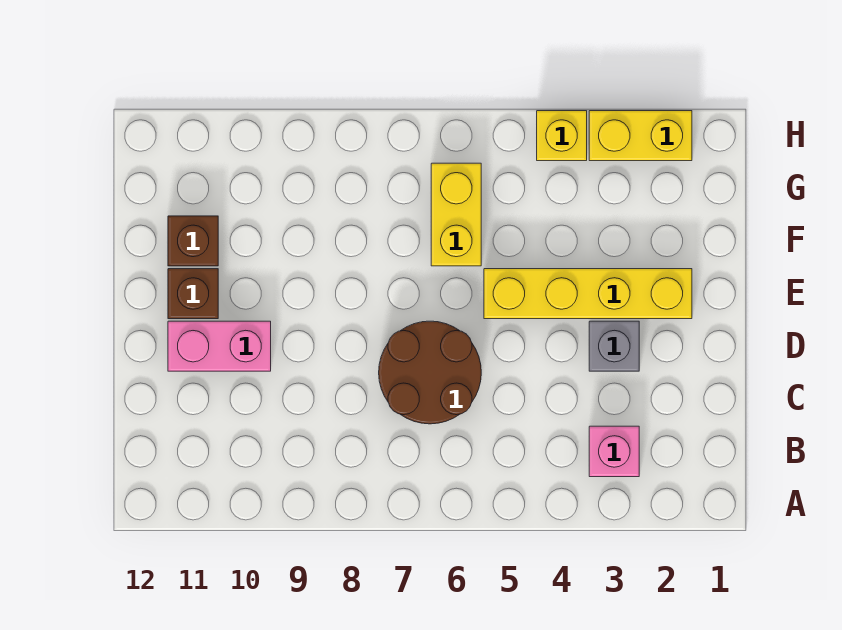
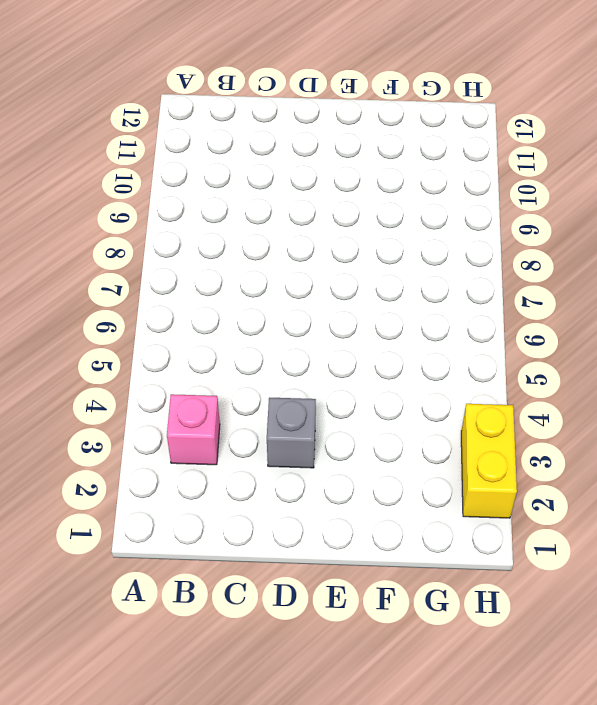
none -> brown round brick C6:D7 level 1
none -> pink brick D10:D11 level 1

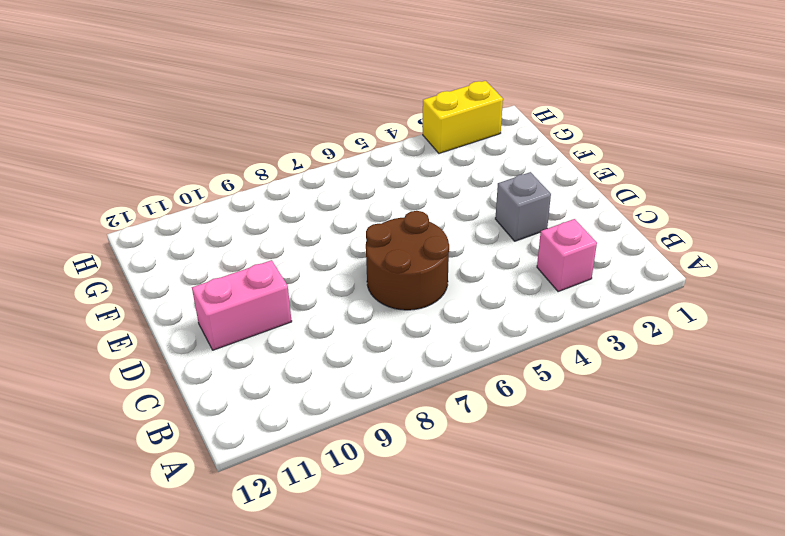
none -> yellow brick E2:E5 level 1
none -> brown brick E11 level 1

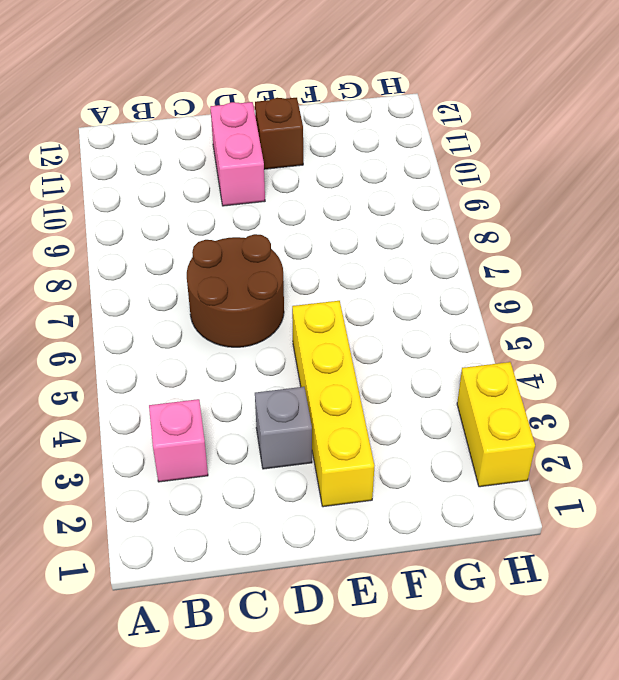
none -> yellow brick F6:G6 level 1
none -> brown brick F11 level 1

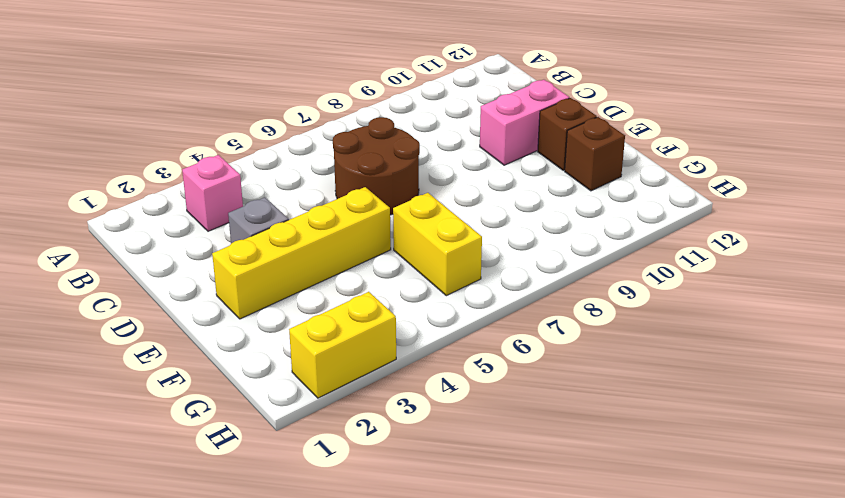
none -> yellow brick H4 level 1

